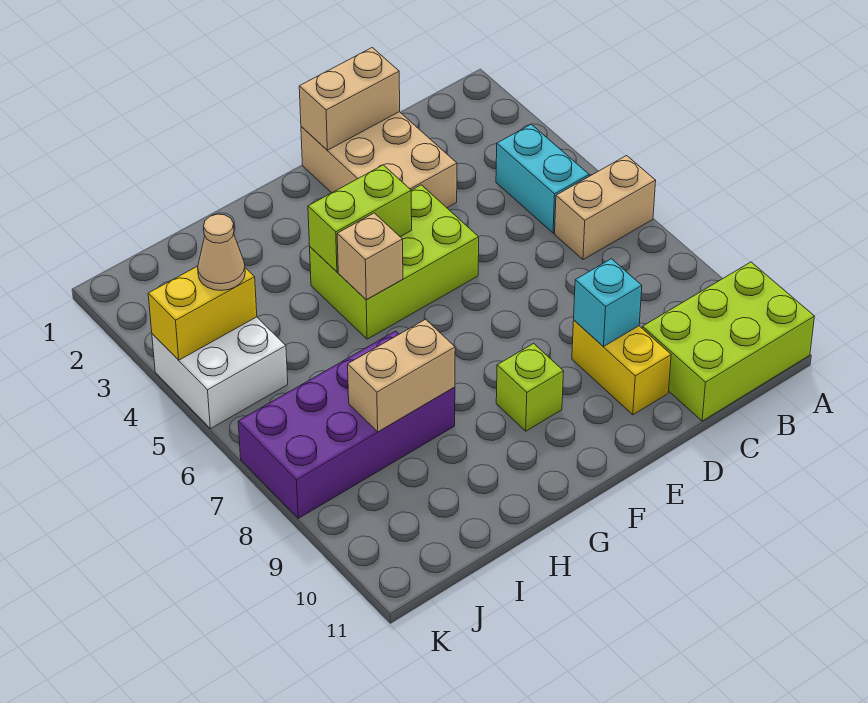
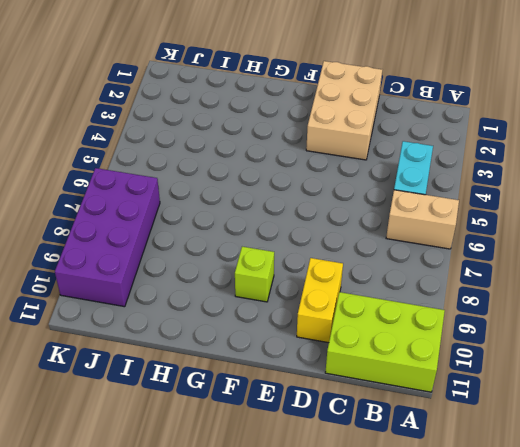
purple brick J7:K10 level 1 -> purple brick H7:K8 level 1
none -> lime brick E4:G5 level 1
none -> white brick J4:K5 level 1
none -> tan brick D1:E1 level 2

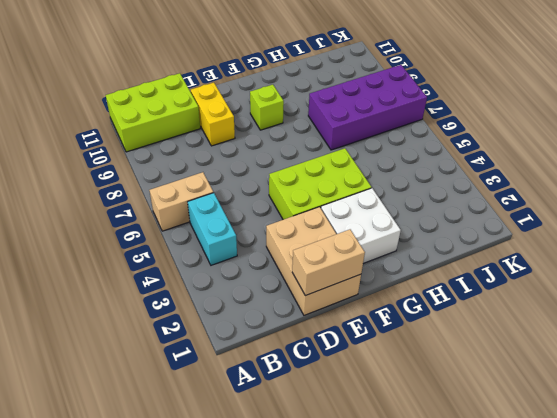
white brick F2:G3 level 1 -> white brick J4:K5 level 1
none -> cyan brick D9 level 2
none -> lime brick F4:G4 level 2
none -> tan brick G5 level 2

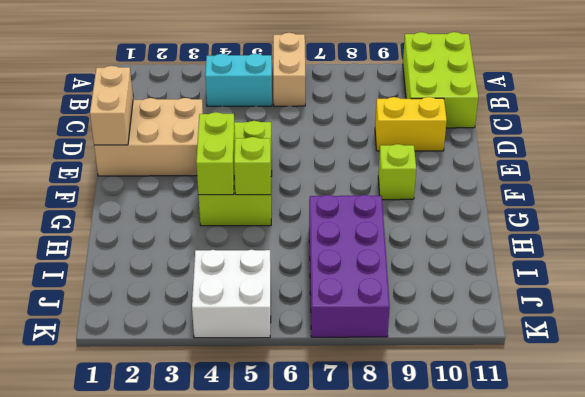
lime brick G5 level 2 -> tan brick G5 level 2
none -> cyan brick D9 level 2
none -> tan brick H8:I8 level 2
none -> yellow brick J4:K4 level 2

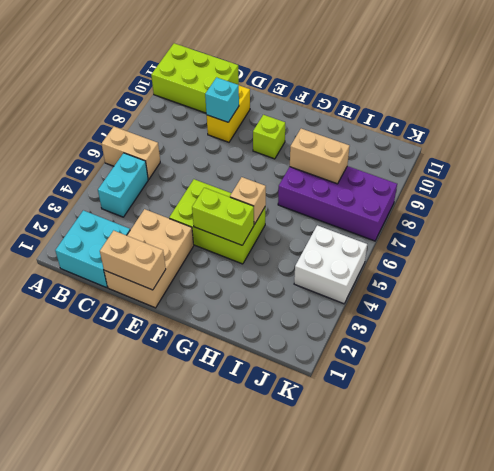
cyan brick B1:C2 level 1 -> none
none -> yellow brick J4:K4 level 2
none -> tan cone J4 level 3

